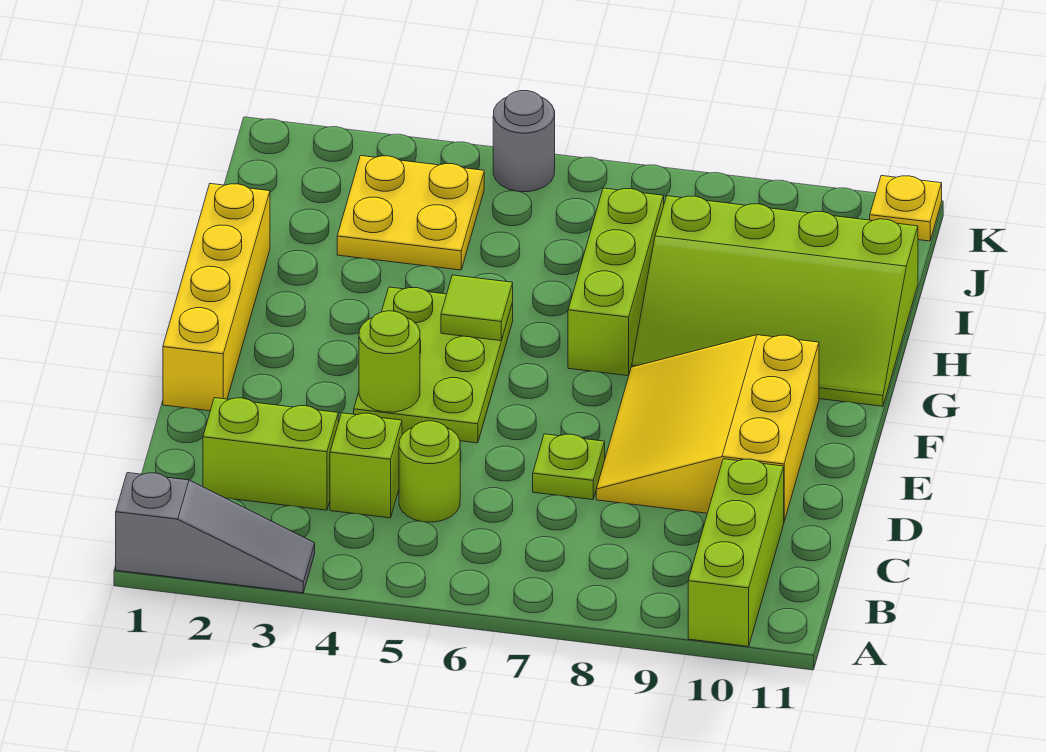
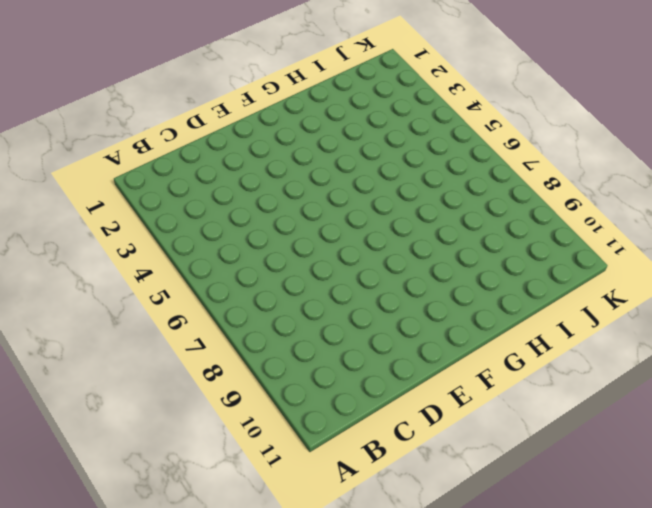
none -> grey slope A1:A3 level 1 top 1
none -> lime brick A10:C10 level 1
none -> lime brick C2:C3 level 1

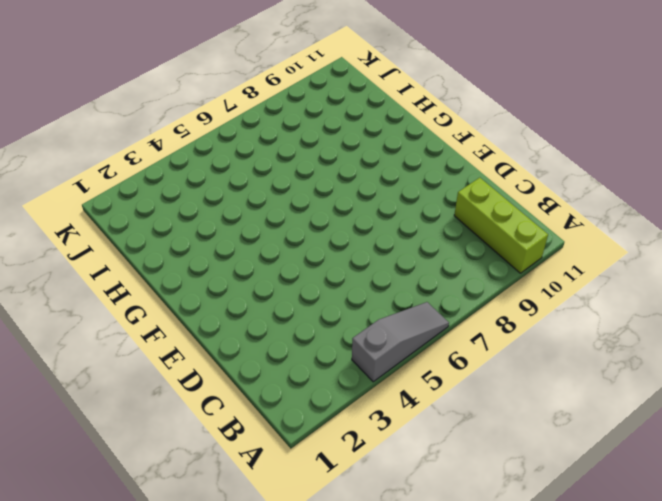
grey slope A4:A6 level 1 top 4 -> grey slope A1:A3 level 1 top 1
none -> lime brick C2:C3 level 1
none -> lime brick C4 level 1
none -> lime round brick C5 level 1

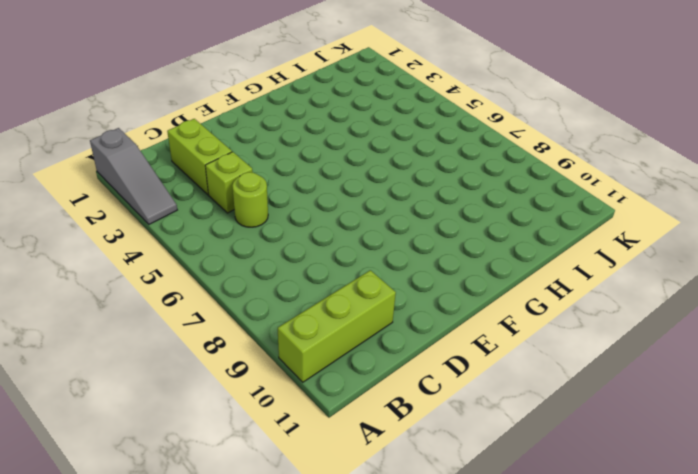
none -> lime plate D7 level 1
none -> yellow slope D8:F10 level 1 top 10
none -> yellow brick E1:H1 level 1

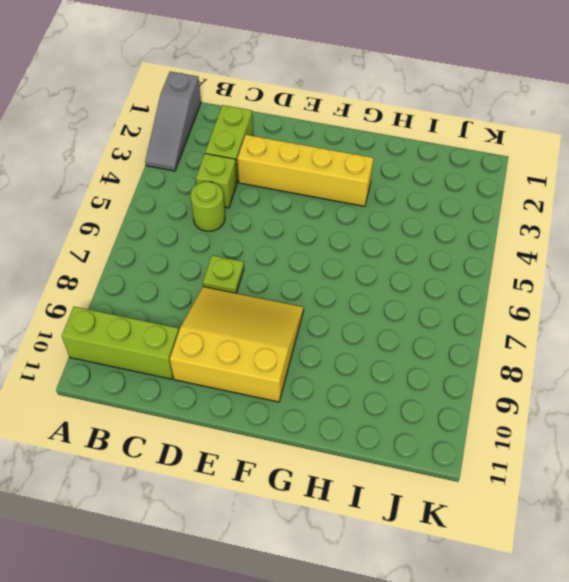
yellow brick D3:G3 level 1 -> yellow brick E1:H1 level 1
none -> lime plate E4:G5 level 1
none -> lime brick G7:I7 level 1
none -> lime slope G8:I11 level 1 top I

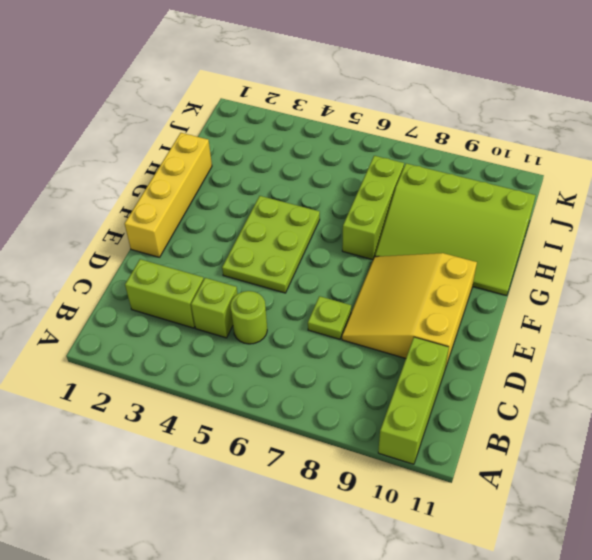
none -> grey slope A1:A3 level 1 top 1
none -> yellow plate I3:J4 level 1
none -> grey round brick K5 level 1

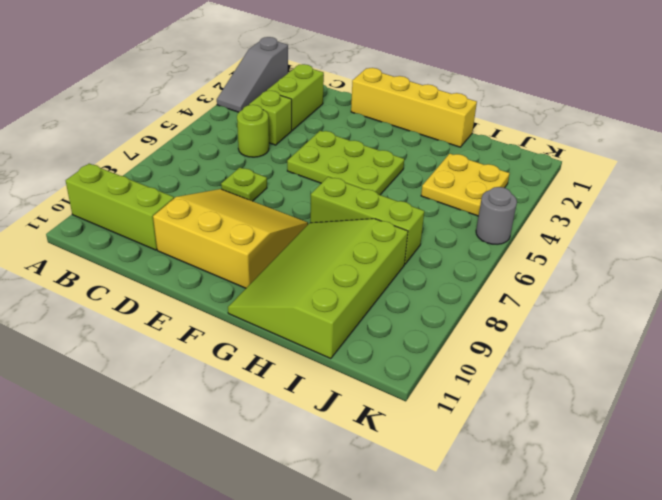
none -> yellow plate K11 level 1
none -> lime round brick E4 level 2
none -> lime tile G5 level 2

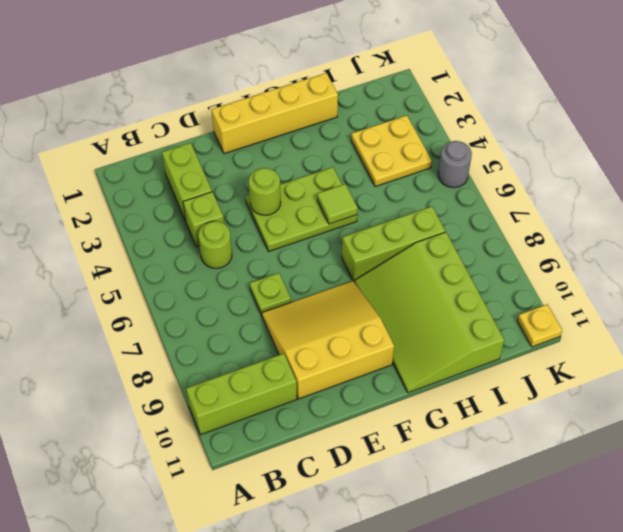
none -> grey slope A1:A3 level 1 top 1

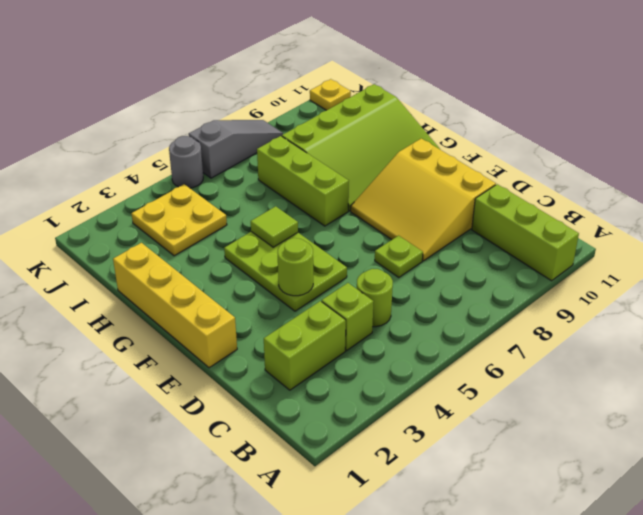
grey slope K6:K8 level 1 top 6 -> grey slope A1:A3 level 1 top 1

